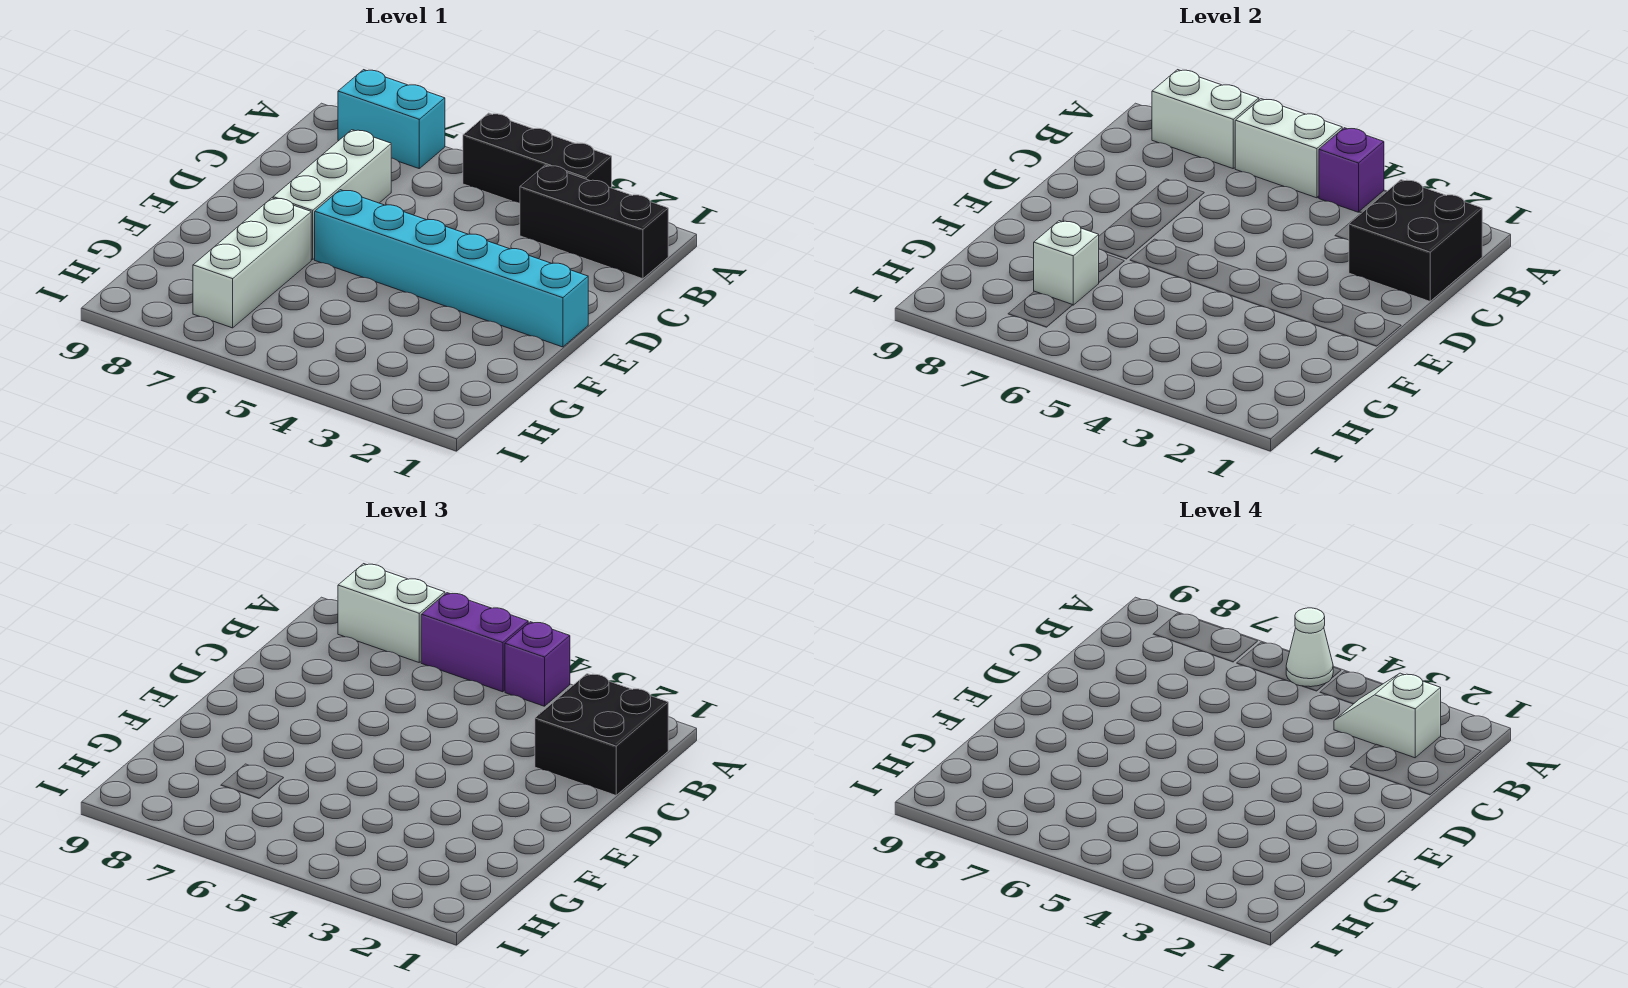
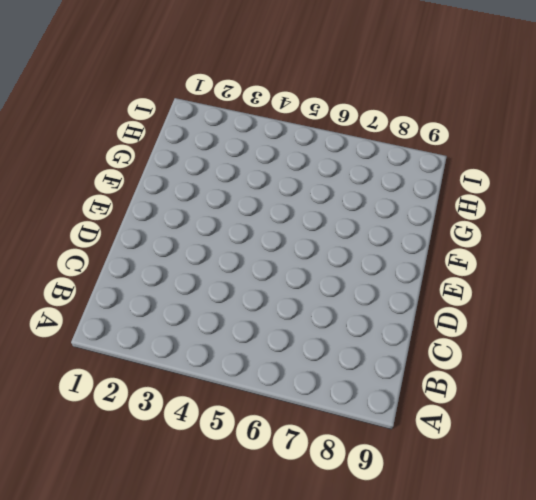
none -> black brick A3:A5 level 1
none -> cyan brick A7:A8 level 1
none -> black brick B1:B3 level 1

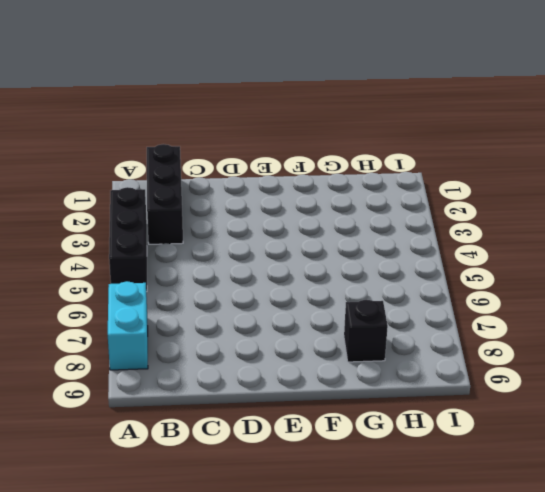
black brick G8 level 1 -> none
none -> white brick C7:E7 level 1
none -> cyan brick E1:E6 level 1
none -> white brick F7:H7 level 1

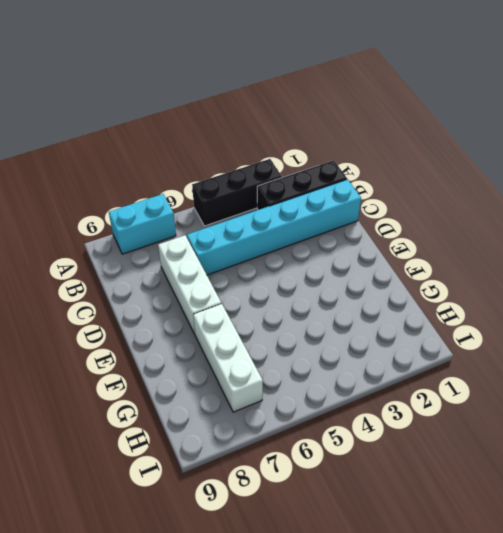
cyan brick C1:C6 level 1 -> cyan brick E1:E6 level 1
none -> purple brick A4 level 2
none -> white brick A5:A6 level 2
none -> white brick A7:A8 level 2

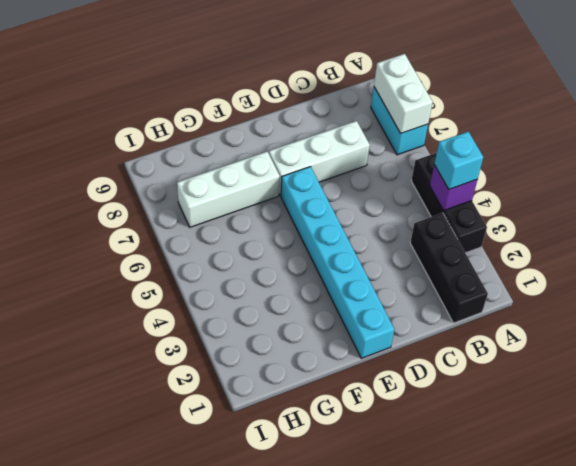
cyan brick A4 level 3 -> purple brick A4 level 3
none -> white brick A5:A6 level 2
none -> black brick B1:C2 level 2
none -> white brick G7 level 2

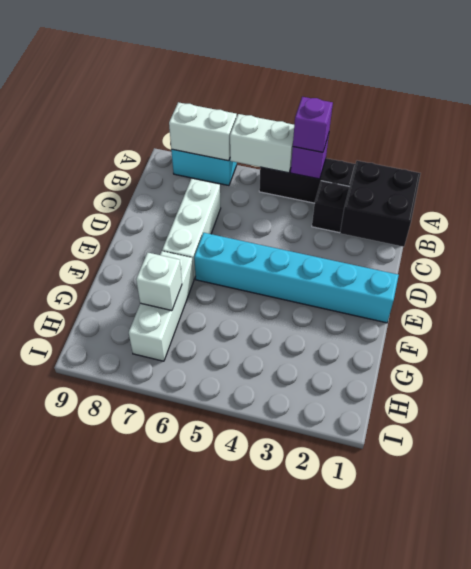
none -> purple brick A5:A6 level 3
none -> white brick A7:A8 level 3
none -> black brick B1:C2 level 3

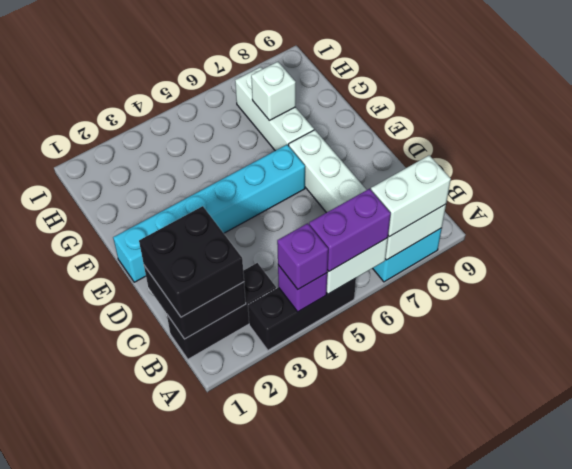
none -> white cone A5 level 4
none -> white slope B2:B3 level 4 top 2

